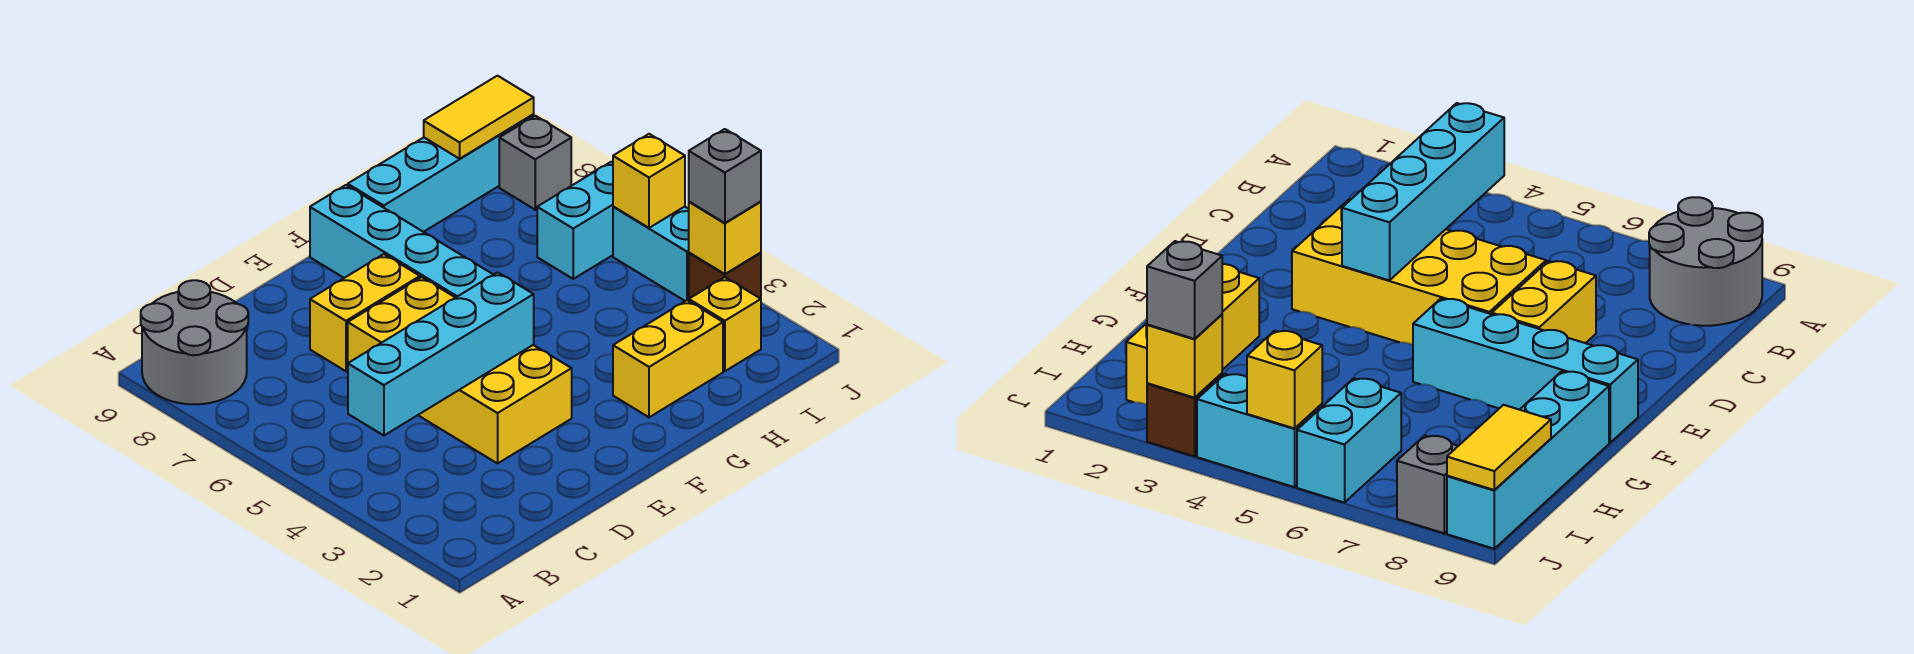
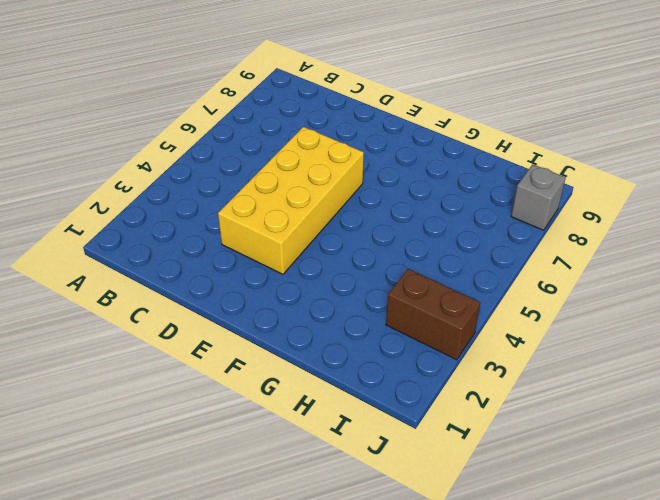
brown brick I3:J3 level 1 -> brown brick J3 level 1
none -> grey round brick A8:B9 level 1
none -> yellow brick D7:E7 level 1
none -> cyan brick F6:F9 level 1

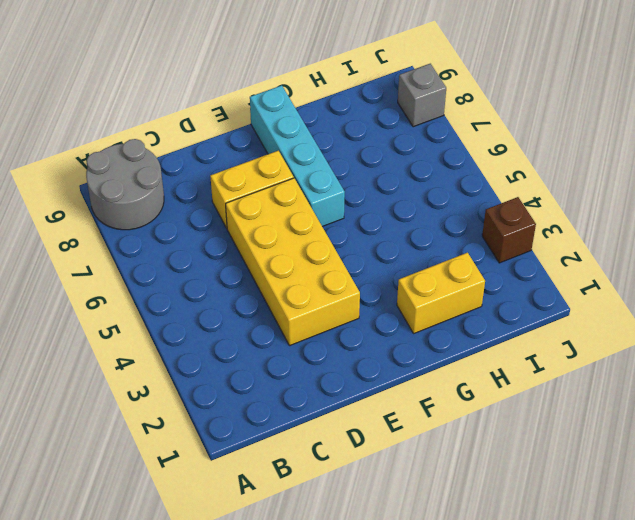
none -> cyan brick G9:J9 level 1
none -> yellow brick I2 level 1
none -> cyan brick I6:J6 level 1

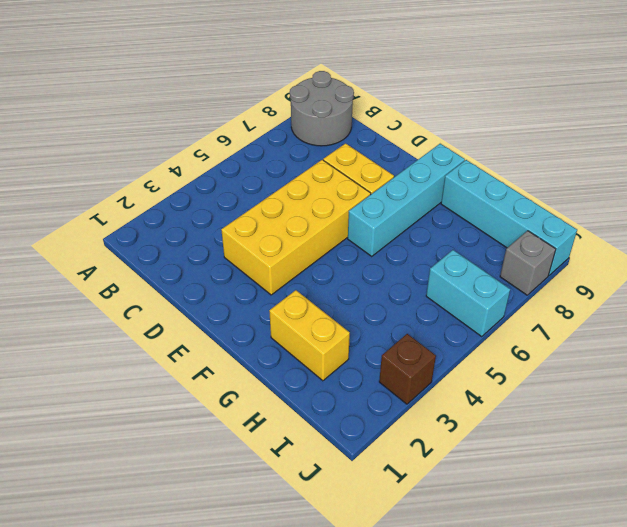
none -> yellow brick I2 level 1
none -> cyan brick J4:J5 level 1
none -> cyan brick B4:E4 level 2

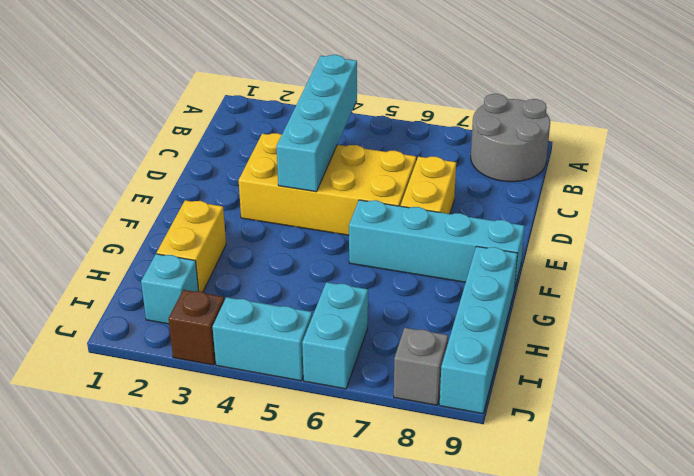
cyan brick I2 level 1 -> yellow brick I2 level 1
none -> yellow tile I9:J9 level 2
none -> yellow brick J3 level 2
none -> yellow brick J5 level 2

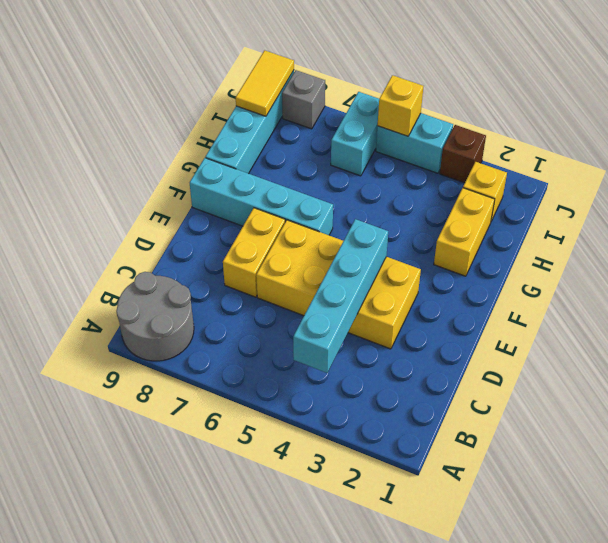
none -> yellow brick J3 level 2
none -> grey brick J3 level 3

